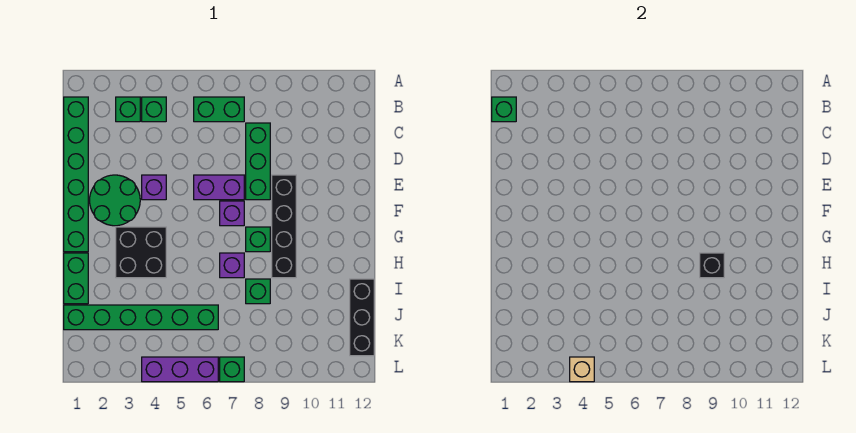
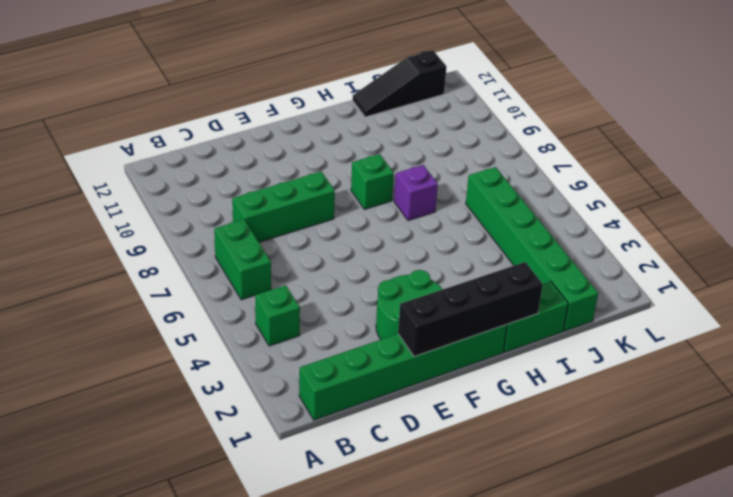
black brick E1:H1 level 2 -> black brick E9:H9 level 1
black slope I12:K12 level 1 top K -> black brick I12:K12 level 1
none -> green brick B3 level 1
none -> purple brick E4 level 1
none -> purple brick E6:E7 level 1

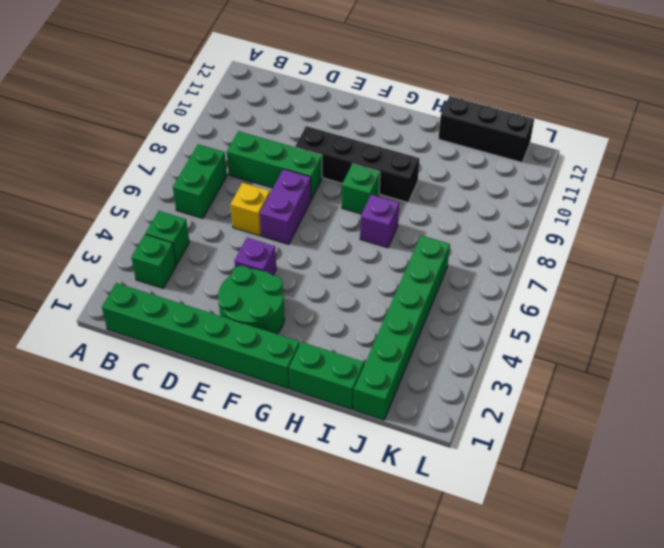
yellow brick D6 level 1 -> none
none -> purple brick F7 level 1
none -> black brick G3:H4 level 1
none -> green brick I8 level 1

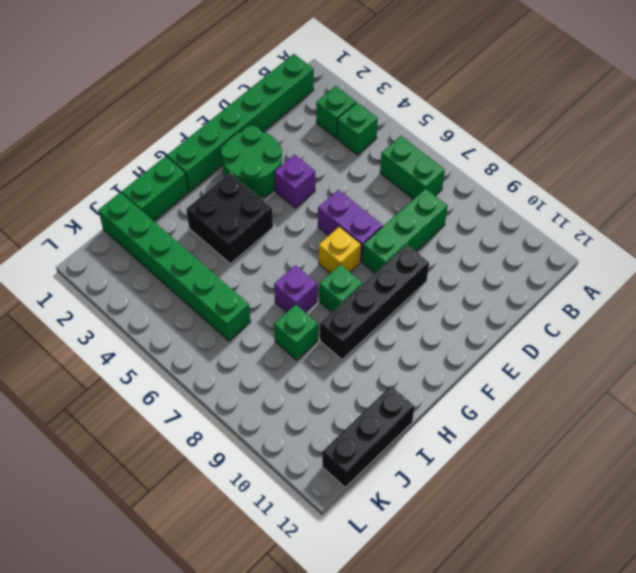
yellow brick F7 level 1 -> purple brick F7 level 1
none -> purple brick L4:L6 level 1
none -> green brick L7 level 1
none -> green brick B1 level 2

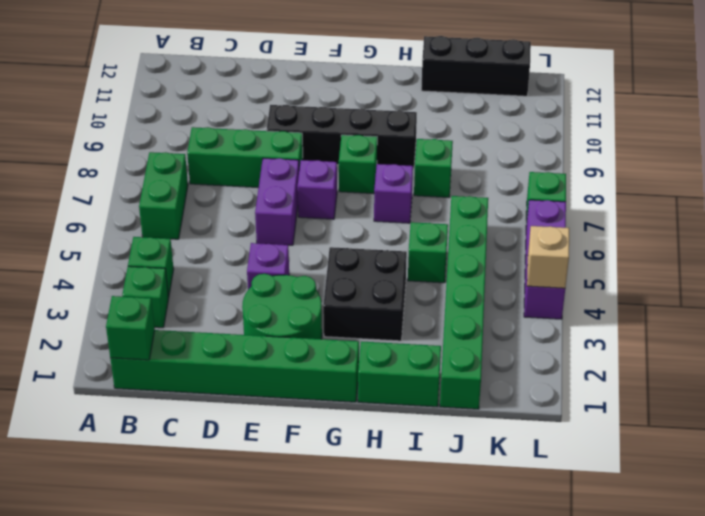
green brick I5 level 1 -> none
none -> black brick H9 level 2

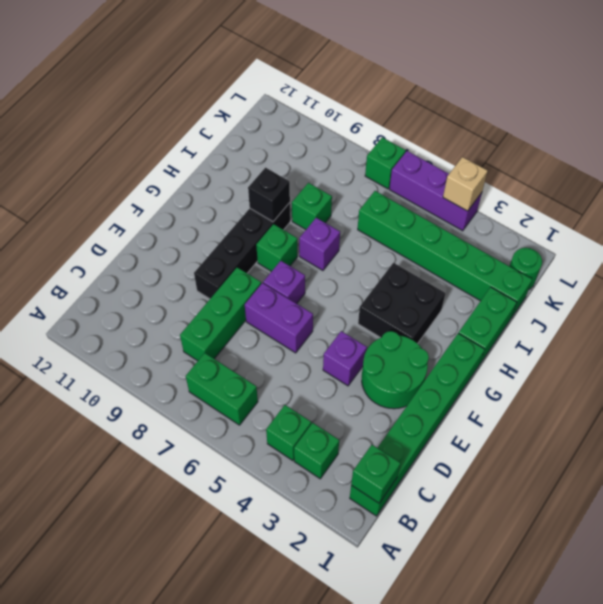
green round brick K1 level 1 -> none
none -> black brick I12:K12 level 1

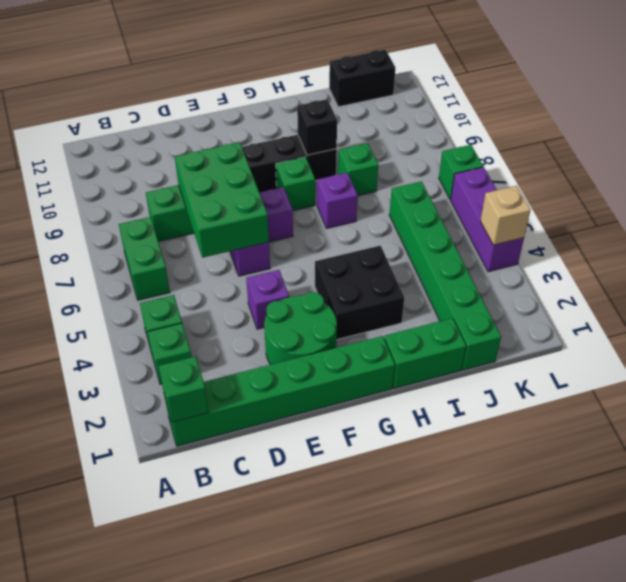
green brick D6:E8 level 2 -> none
black brick J12:K12 level 1 -> black brick I12:K12 level 1

